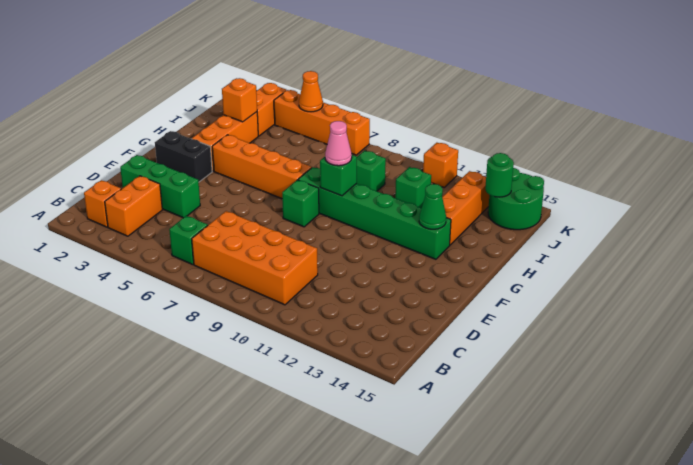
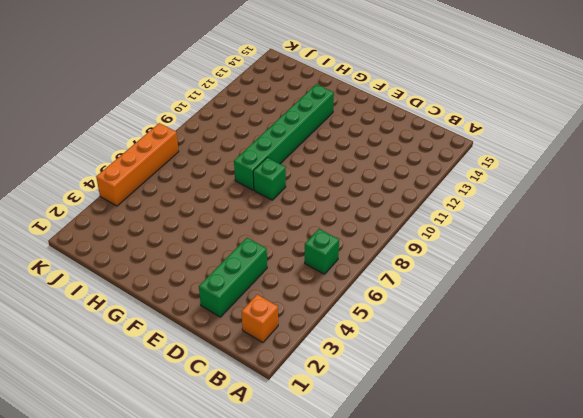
none -> orange brick B3:C3 level 1
none -> orange brick B7:C10 level 1
none -> black brick F2:F3 level 1

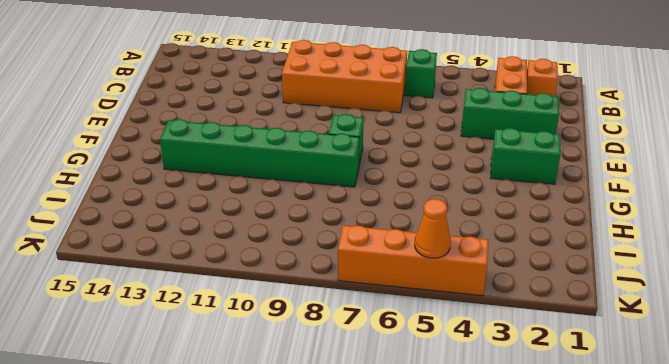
green brick F2:F3 level 1 -> black brick F2:F3 level 1
none -> orange brick G3:I3 level 1
none -> orange brick G4:G7 level 1
none -> orange brick H13:J13 level 1

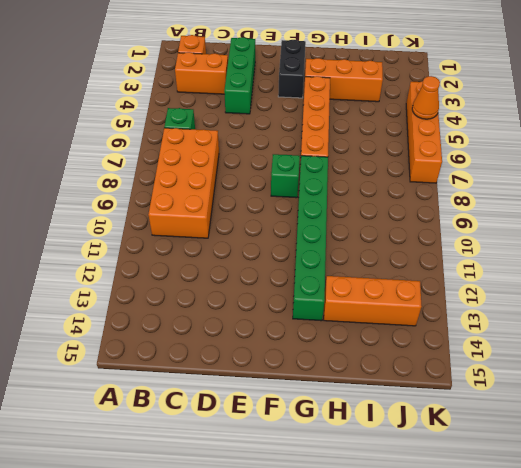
none -> green brick I9 level 1
none -> green brick I11 level 1
none -> orange brick J3:K3 level 1

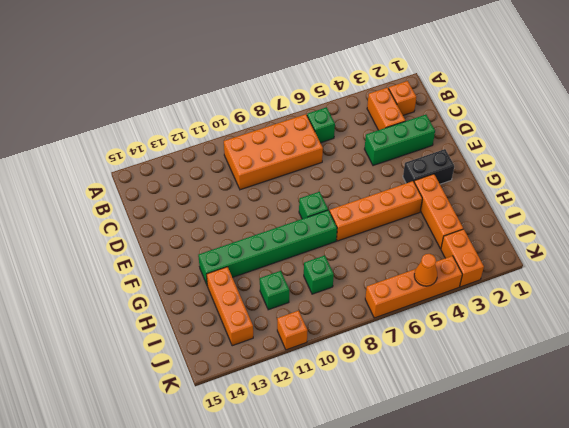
none -> green round brick J14:K15 level 1
none -> green brick G9 level 2
none -> green cone G13 level 2

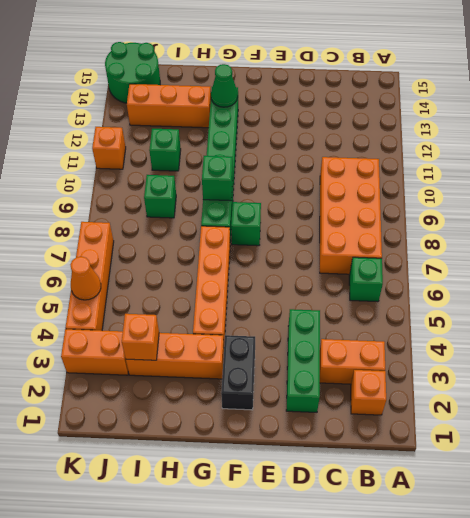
none -> green round brick J14 level 2
none -> pink cone G9 level 3

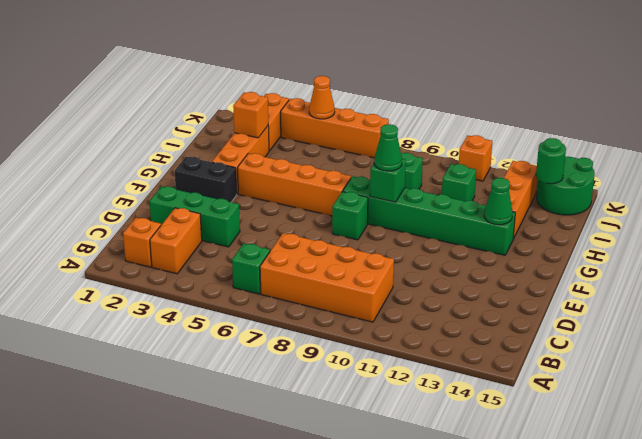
green cone G9 level 3 -> pink cone G9 level 3

